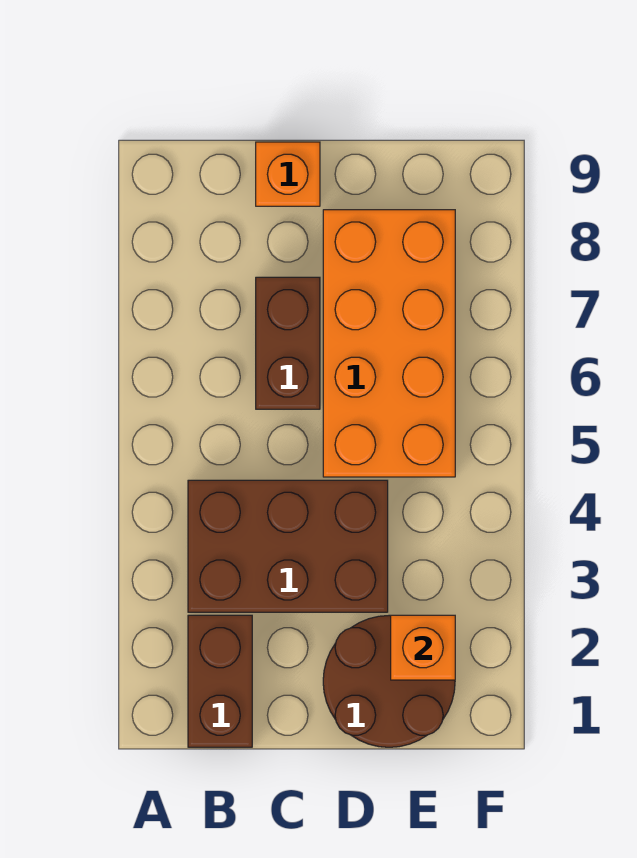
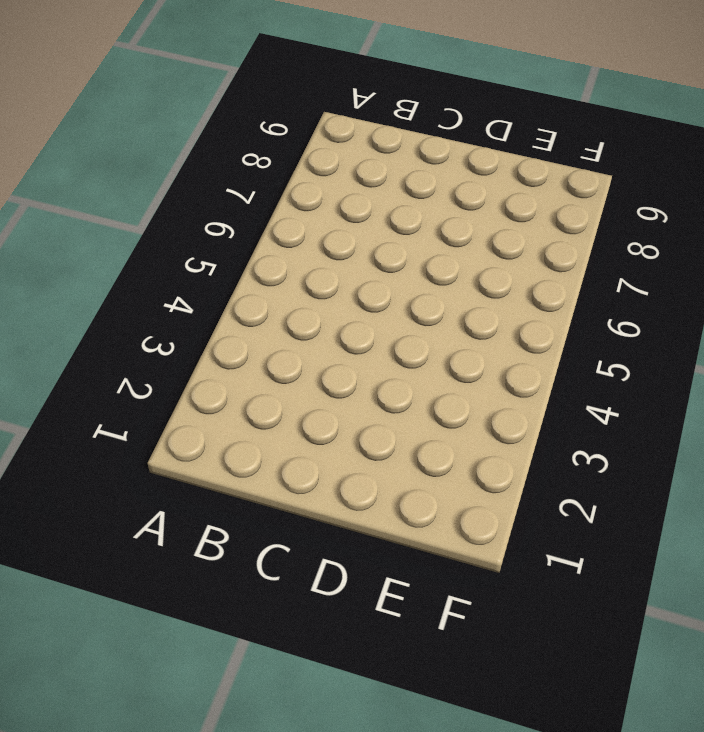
none -> brown brick B1:B2 level 1
none -> brown brick B3:D4 level 1

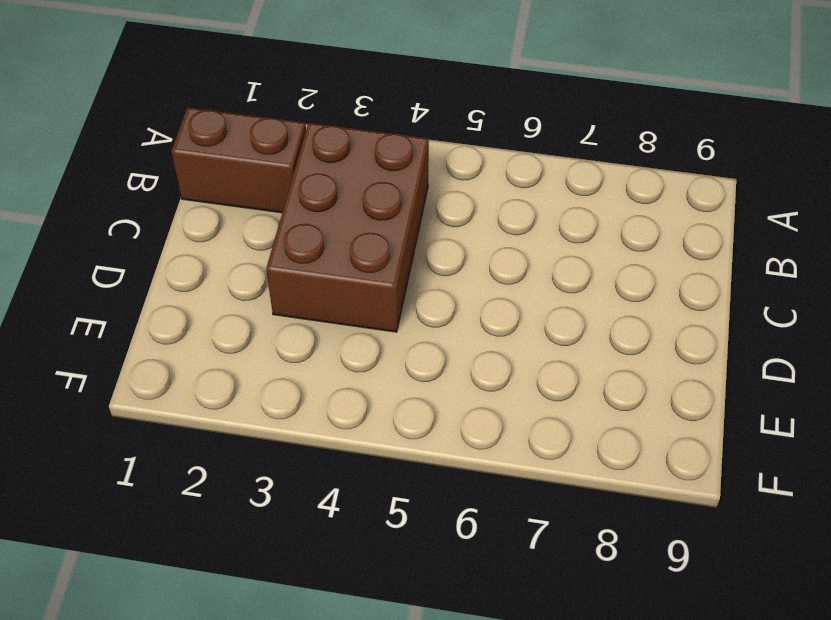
none -> brown brick C6:C7 level 1
none -> orange brick C9 level 1

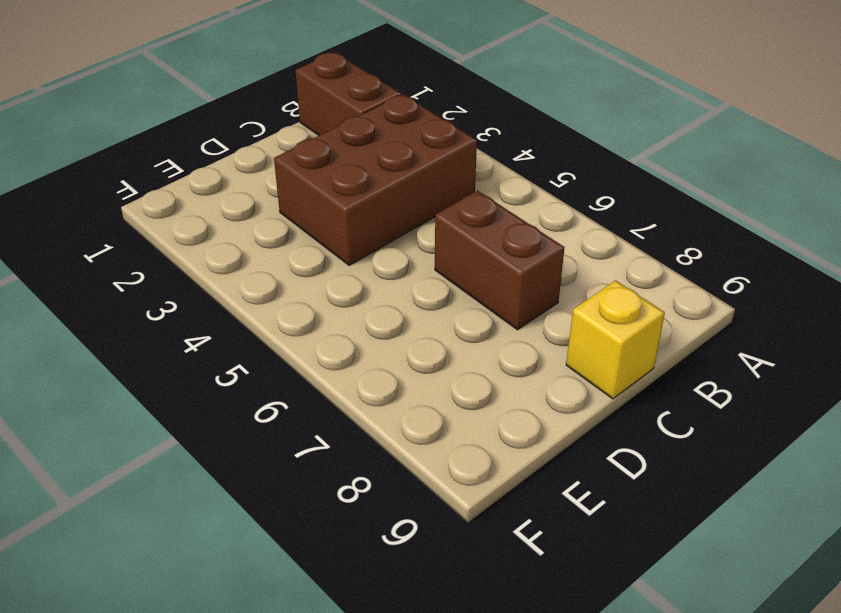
yellow brick C9 level 1 -> orange brick C9 level 1
none -> brown round brick D1:E2 level 1
none -> orange brick D5:E8 level 1

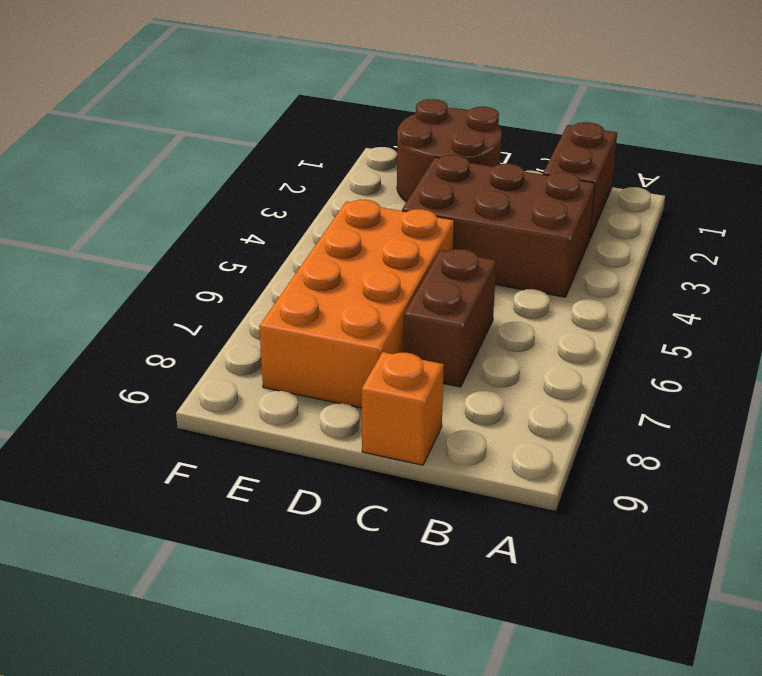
none -> orange brick E2 level 2

